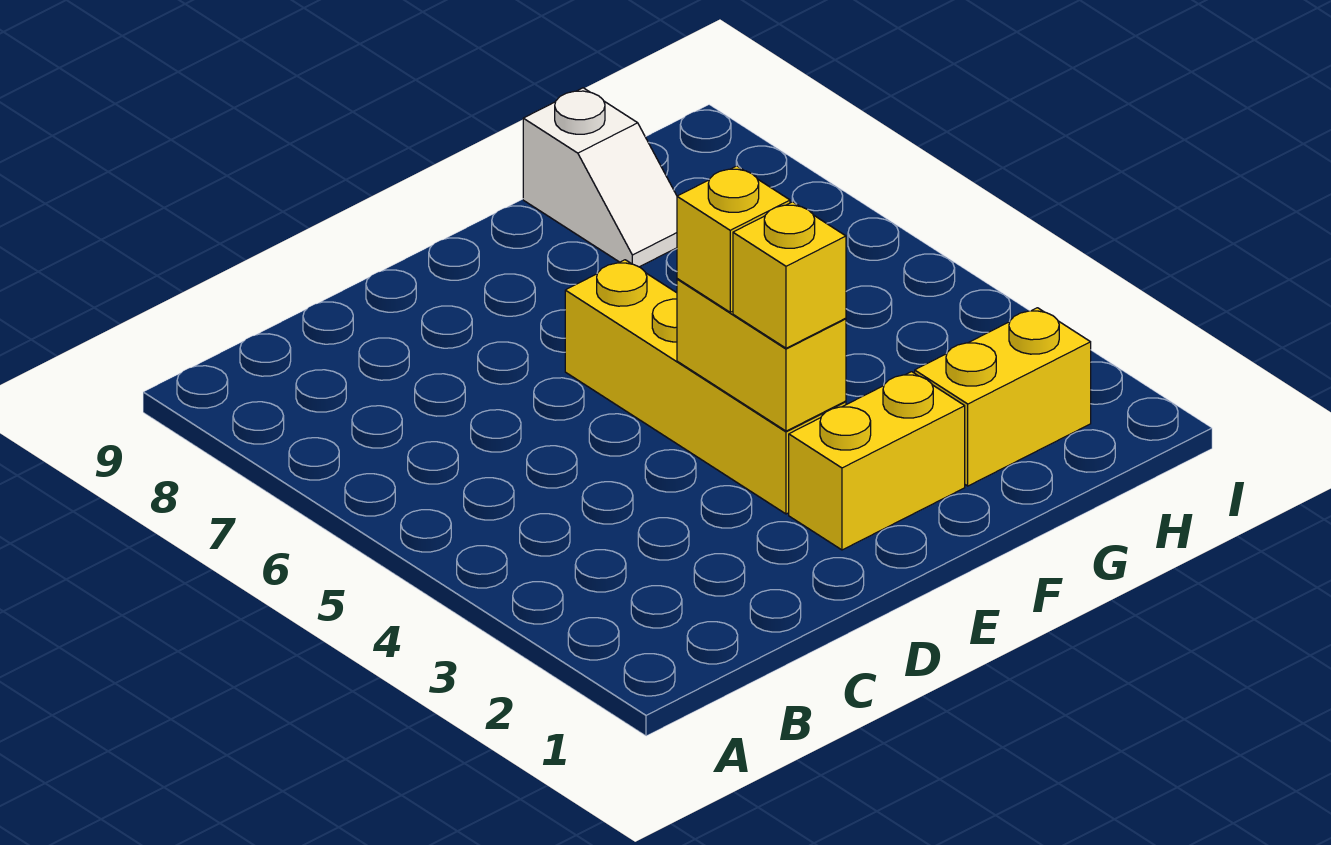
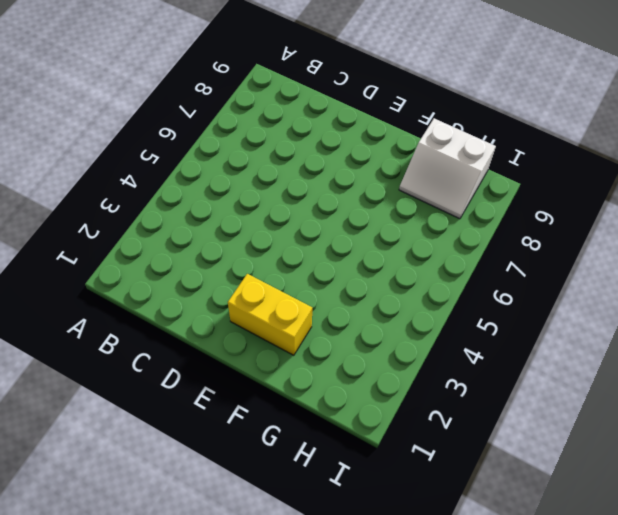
white slope G8:H9 level 1 top 9 -> white slope G8:G9 level 1 top 9
none -> yellow brick E3:E6 level 1
none -> yellow brick G2:H2 level 1

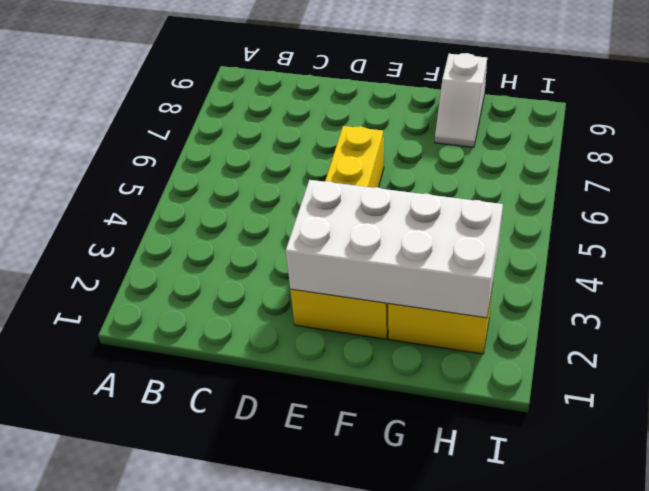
white brick E2:H3 level 2 -> yellow brick E3:E4 level 2
none -> yellow brick E3 level 3
none -> yellow brick E4 level 3

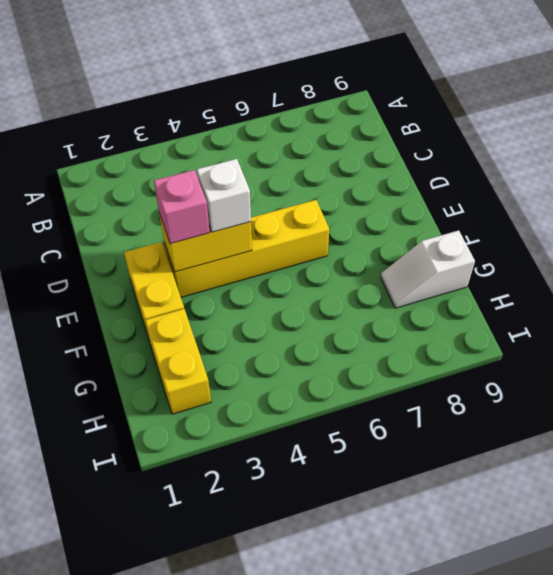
pink brick E3 level 3 -> yellow brick E3 level 3
white brick E4 level 3 -> yellow brick E4 level 3

